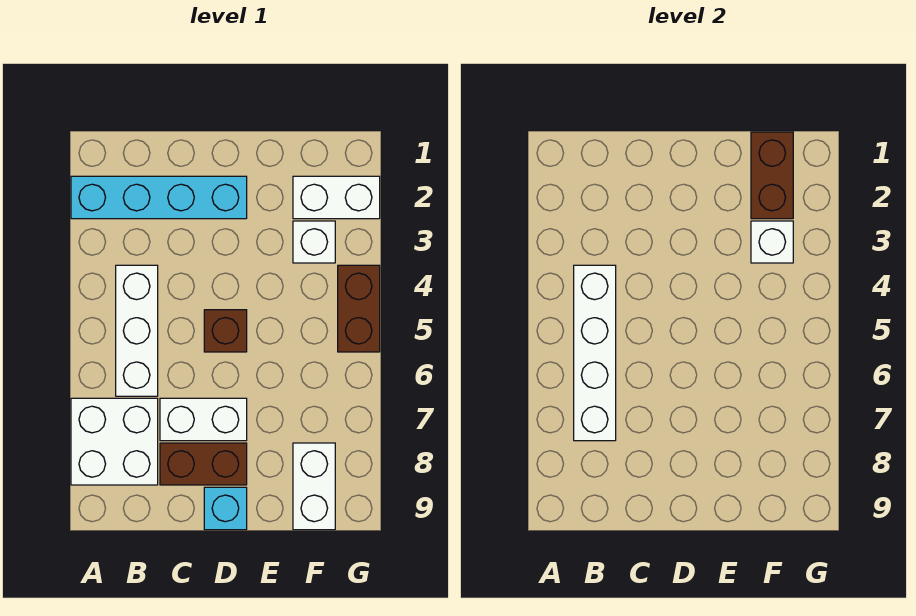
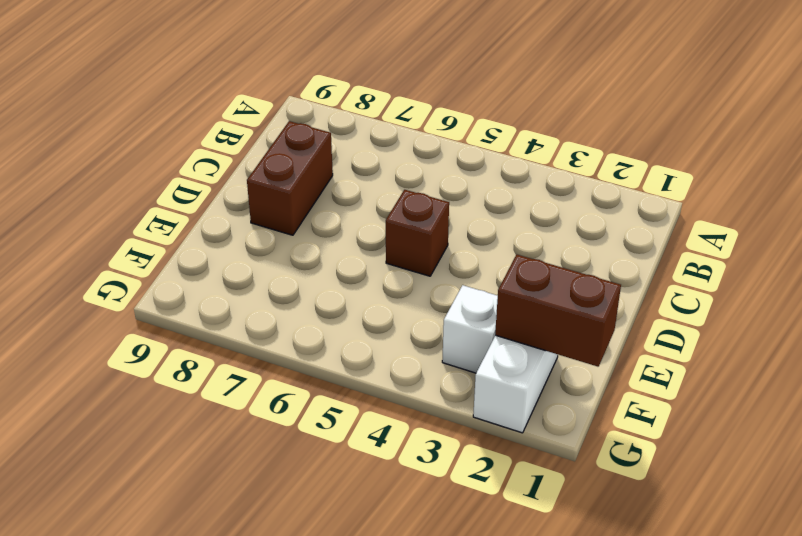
none -> cyan brick A2:D2 level 1
none -> white brick A7:B8 level 1
none -> white brick B4:B6 level 1

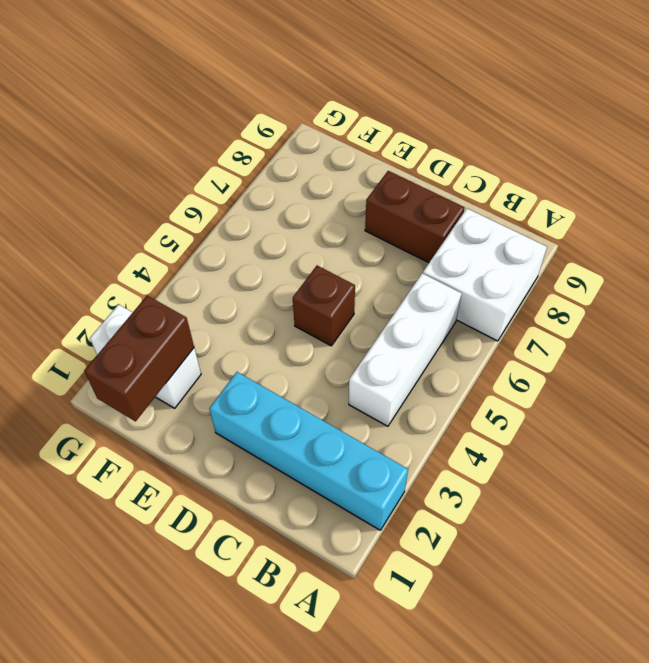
none -> white brick C7:D7 level 1
none -> cyan brick D9 level 1
none -> white brick F3 level 1

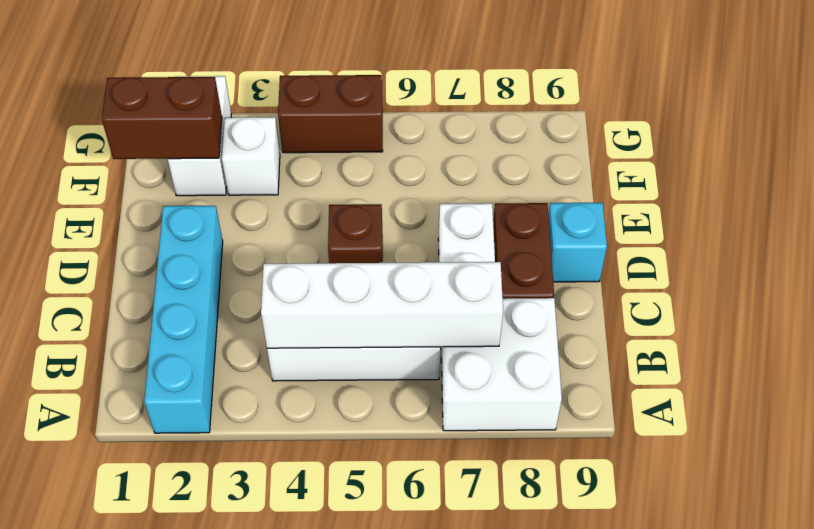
none -> white brick F8:F9 level 1
none -> white brick F3 level 2

